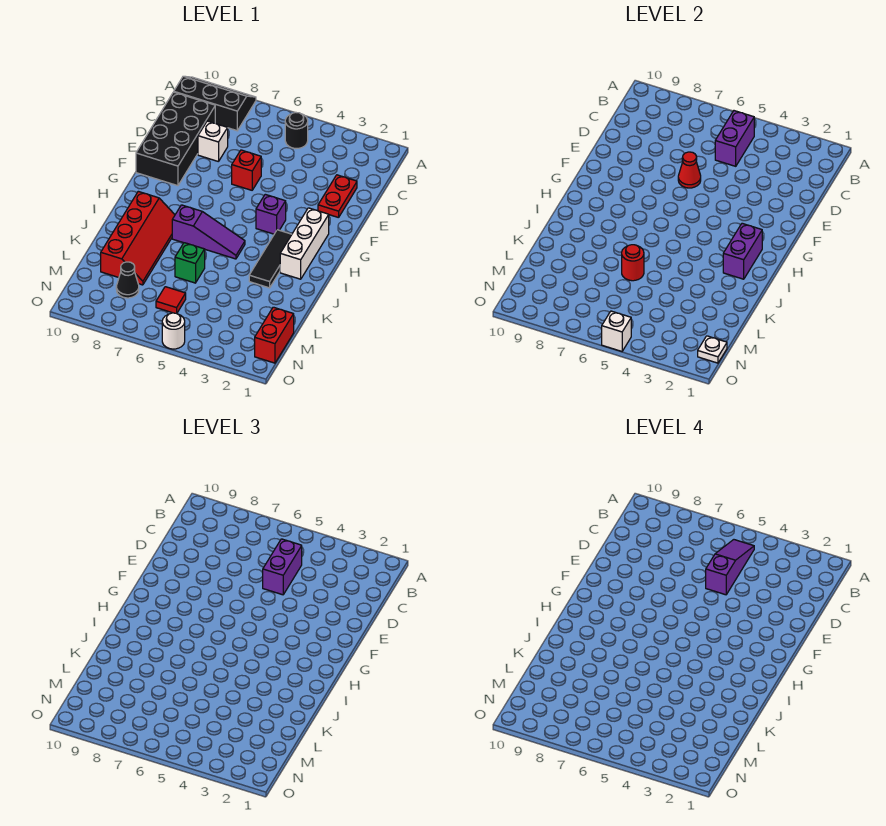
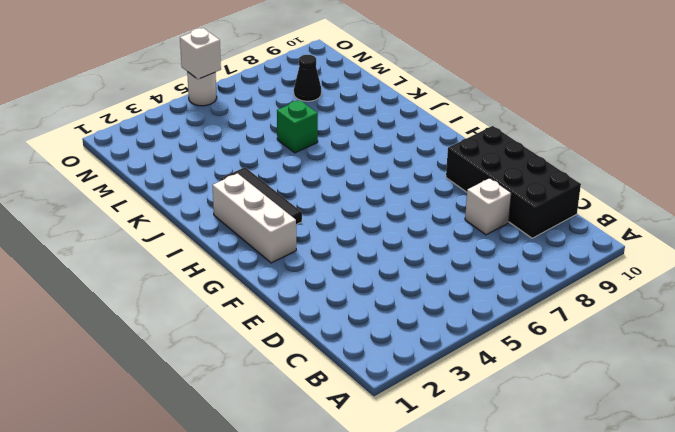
none -> black slope A8:B10 level 1 top B
none -> black round brick B5 level 1
none -> red plate D2:E2 level 1

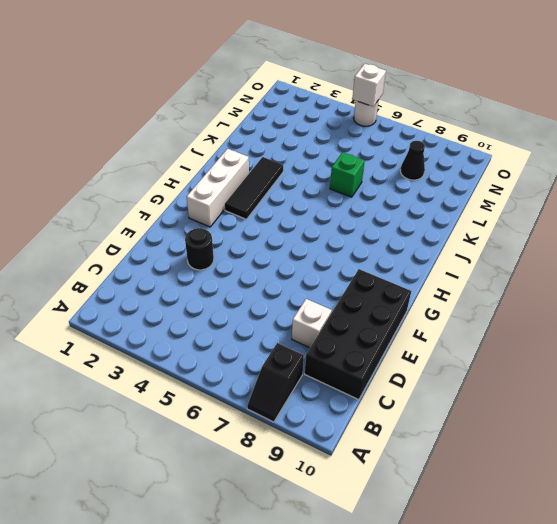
black slope A8:B8 level 1 top B -> black slope A8:B10 level 1 top B
black round brick E3 level 1 -> black round brick B5 level 1
none -> red plate D2:E2 level 1
none -> red brick E6 level 1
none -> purple brick G4 level 1

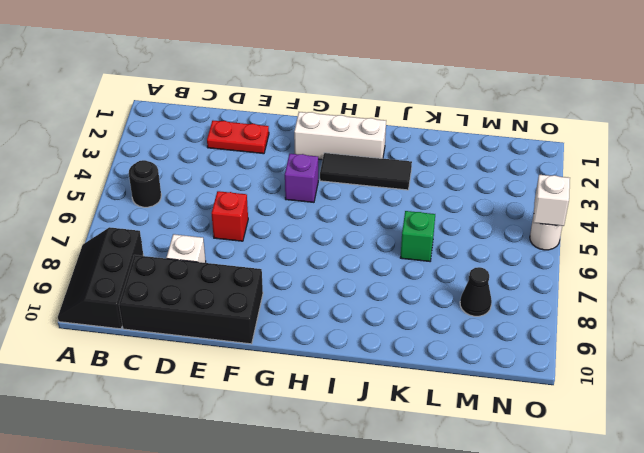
none -> purple slope I5:I7 level 1 top 7
none -> red slope I8:L9 level 1 top 9
none -> red brick M1:N1 level 1

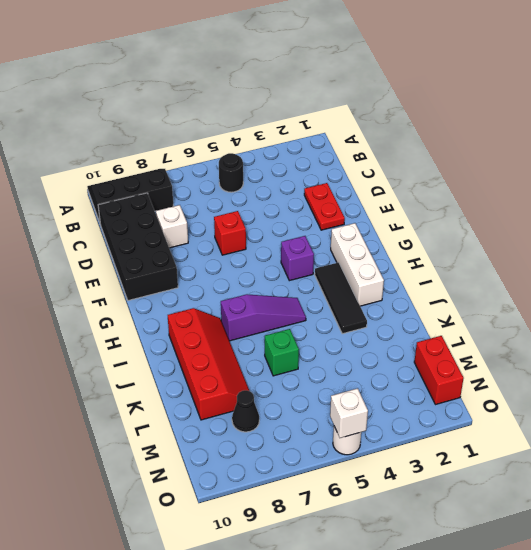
none -> red tile M6 level 1
none -> purple brick B5:C5 level 2
none -> red cone E6 level 2

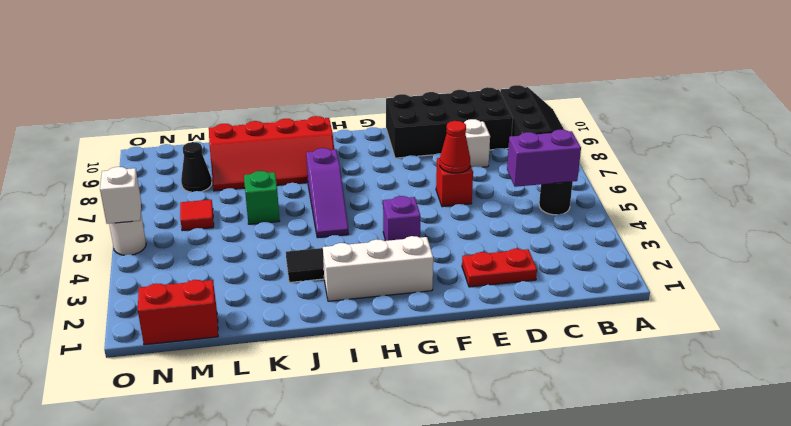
none -> purple brick H2:I2 level 2
none -> red round brick K6 level 2
none -> white plate N1 level 2

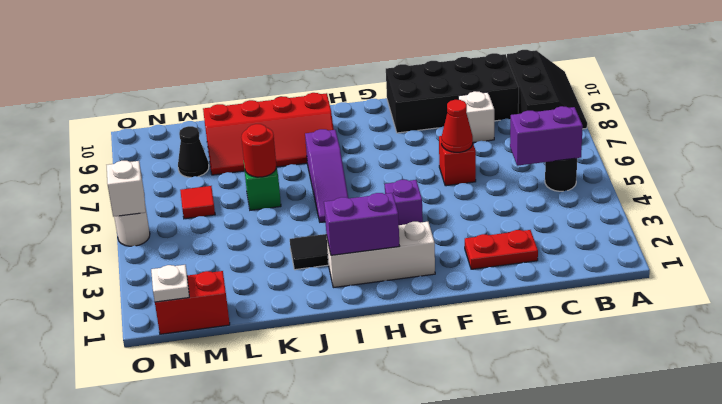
none -> purple brick C5:D5 level 3
none -> purple slope B5:D5 level 4 top D

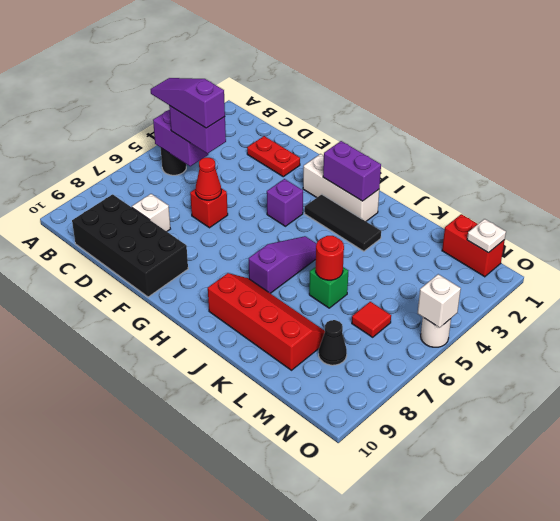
none -> black slope A8:B10 level 1 top B

